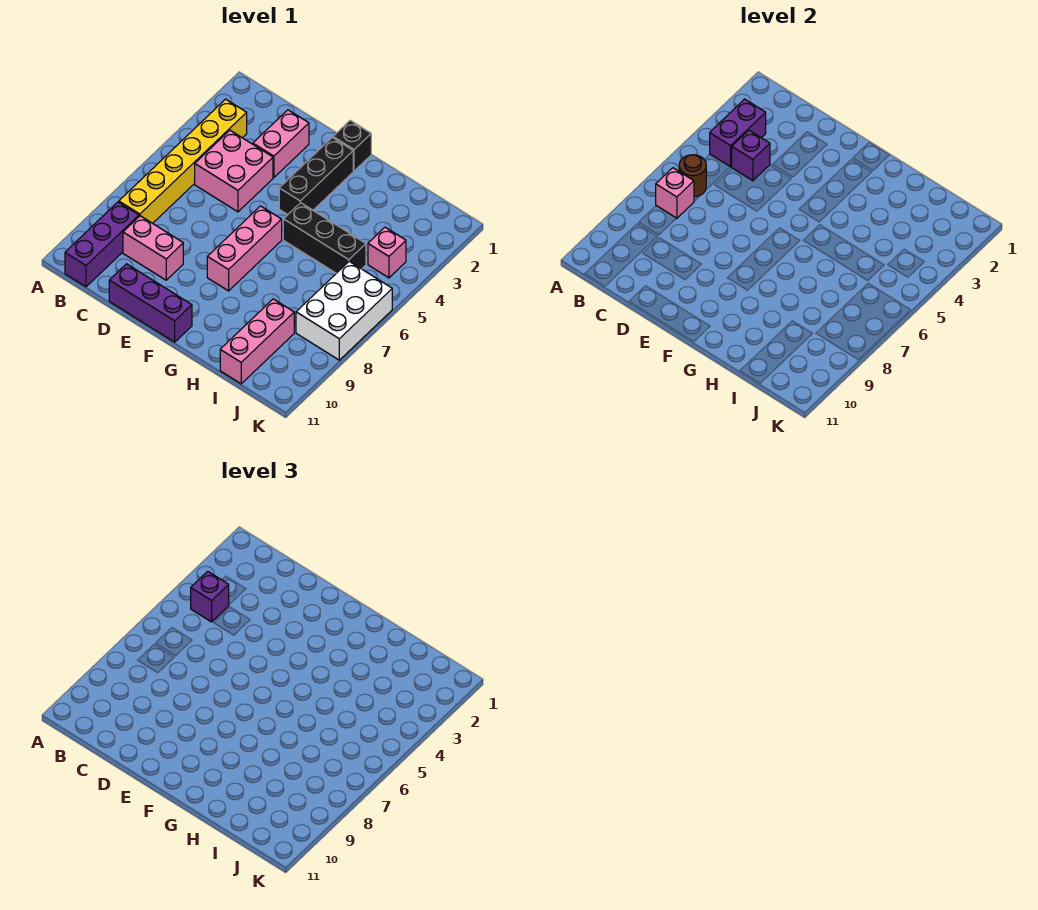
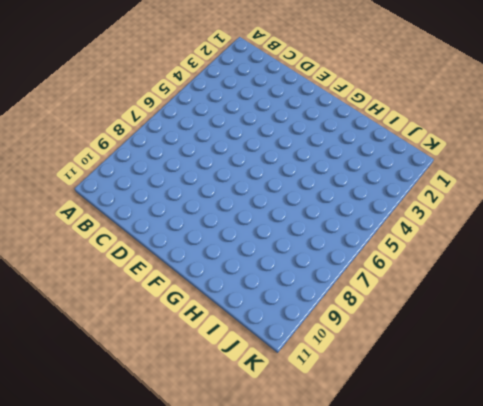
none -> yellow brick B3:B8 level 1
none -> purple brick B9:B11 level 1
none -> pink brick C4:D5 level 1

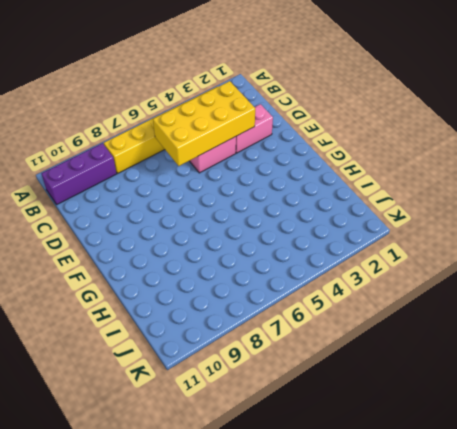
yellow brick C3:D6 level 2 -> purple brick C4 level 2
none -> pink brick C9:D9 level 1
none -> purple brick D11:F11 level 1
none -> black brick F1 level 1

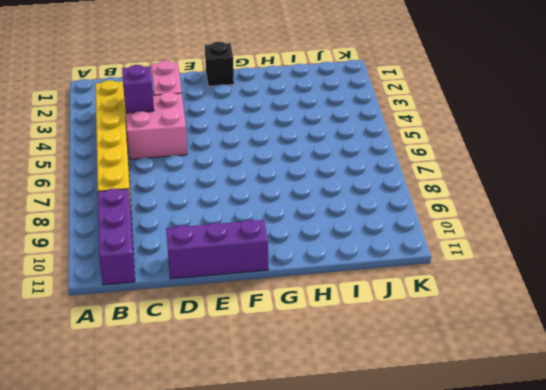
none -> pink brick C9:D9 level 1
none -> black brick F2:F4 level 1
none -> pink brick F6:F8 level 1

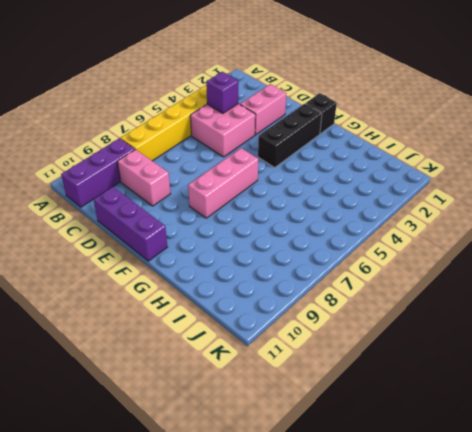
none -> black brick G5:I5 level 1
none -> pink brick I9:I11 level 1
none -> pink brick J4 level 1

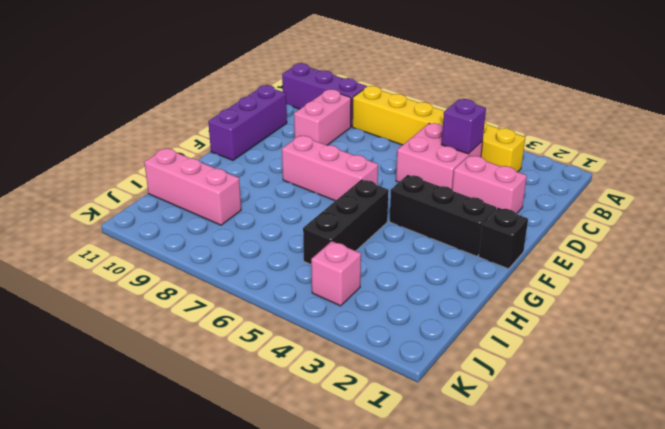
none -> white brick J6:K8 level 1
none -> purple brick B3:B4 level 2
none -> brown round brick B6 level 2

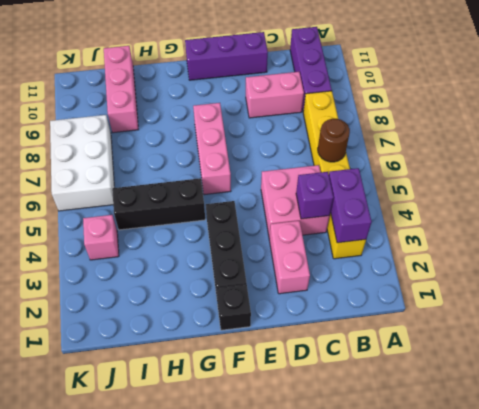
none -> pink brick B7 level 2
none -> purple brick B4 level 3

